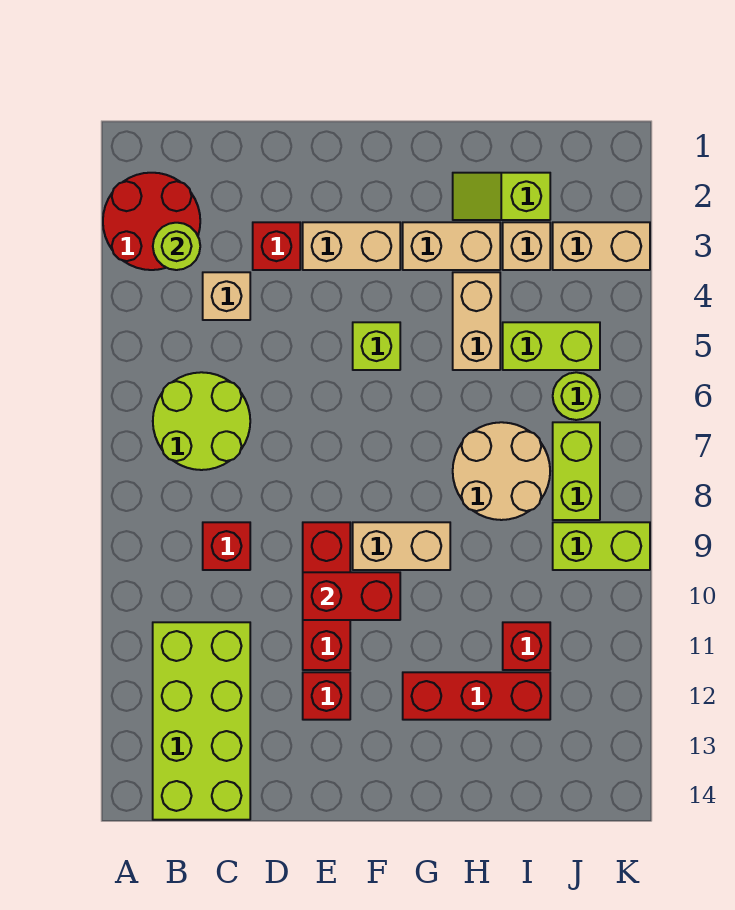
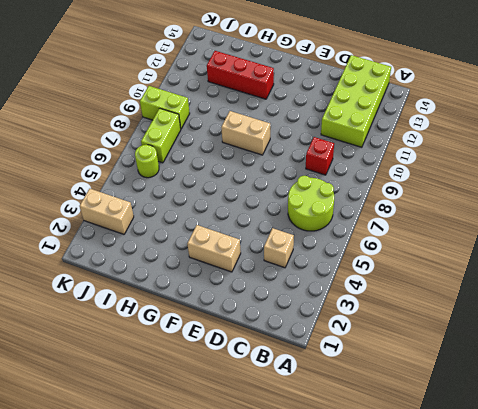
none -> red round brick A2:B3 level 1
none -> red brick D3 level 1
none -> red brick E9:E11 level 1

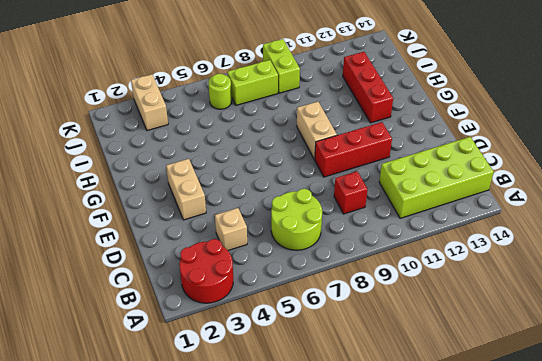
none -> red brick D3 level 1
none -> red brick E12 level 1
none -> lime brick F5 level 1

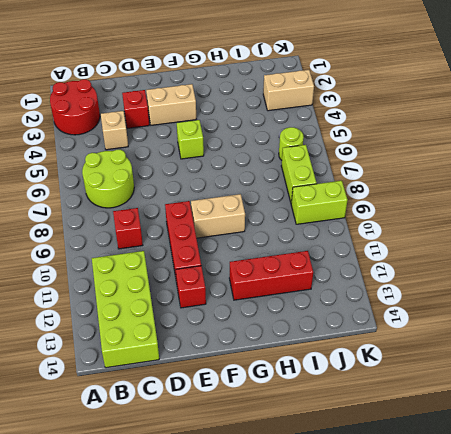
none -> tan brick G3:H3 level 1
none -> lime slope H2:I2 level 1 top I
none -> tan brick H4:H5 level 1

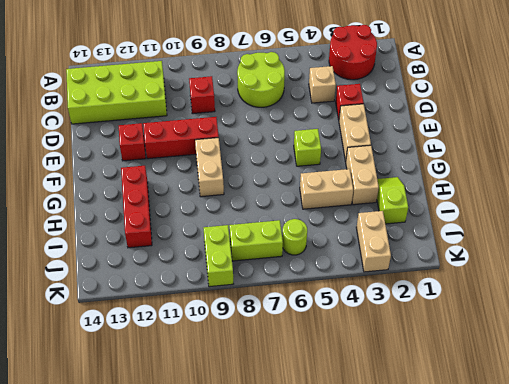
none -> tan round brick H7:I8 level 1
none -> tan brick I3 level 1
none -> lime brick I5:J5 level 1

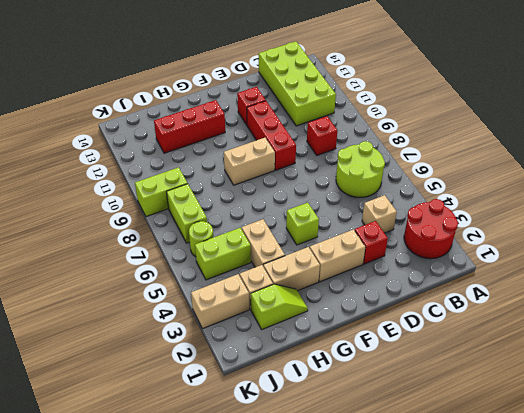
none -> tan round brick H7:I8 level 1
none -> red brick I11 level 1
none -> lime round brick B3 level 2

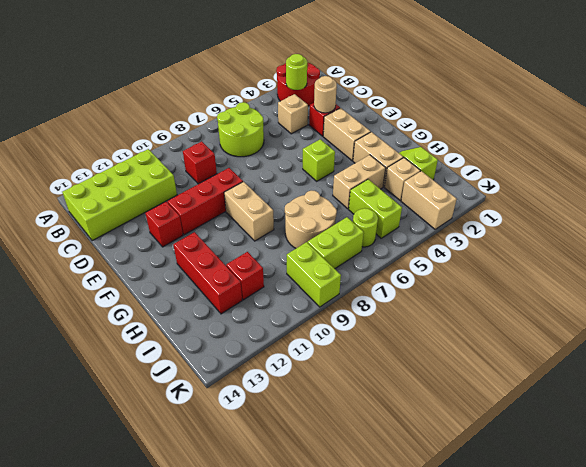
tan round brick D3 level 2 -> none
none -> red brick E10:F10 level 2

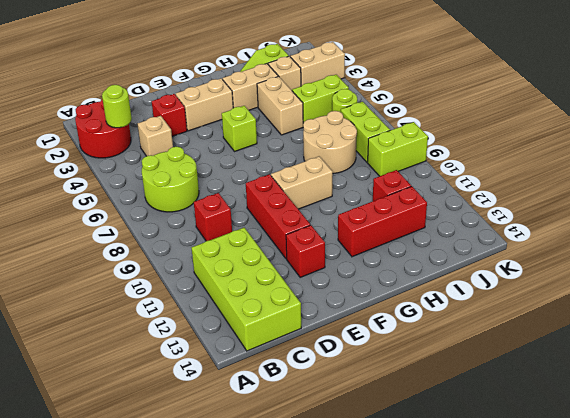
none -> red brick E10:F10 level 2

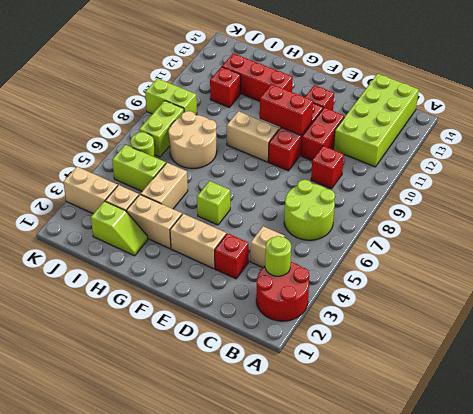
red brick D10:D11 level 1 -> none

